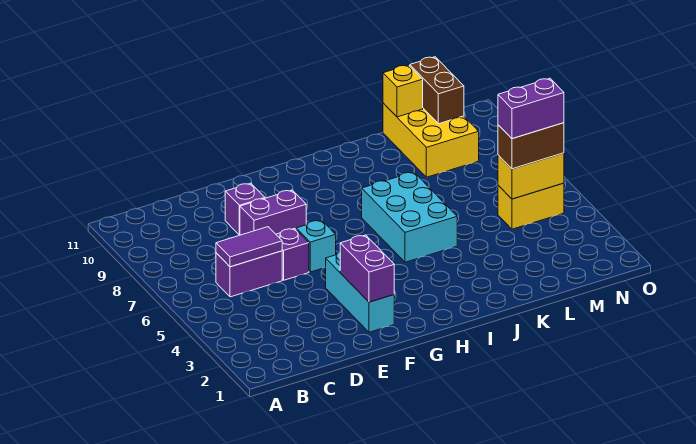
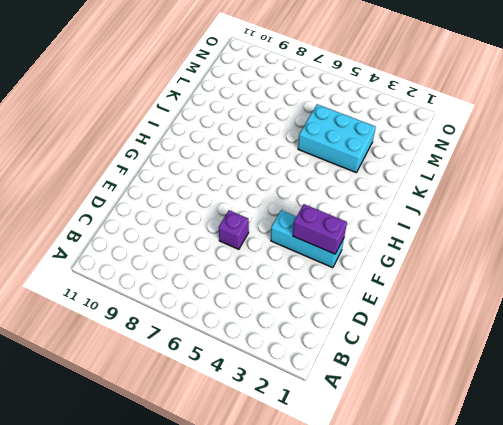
cyan brick K3:L5 level 1 -> cyan brick I5:J7 level 1
none -> purple brick C6:D6 level 1
none -> purple brick E8:F8 level 1
none -> purple brick E9 level 1

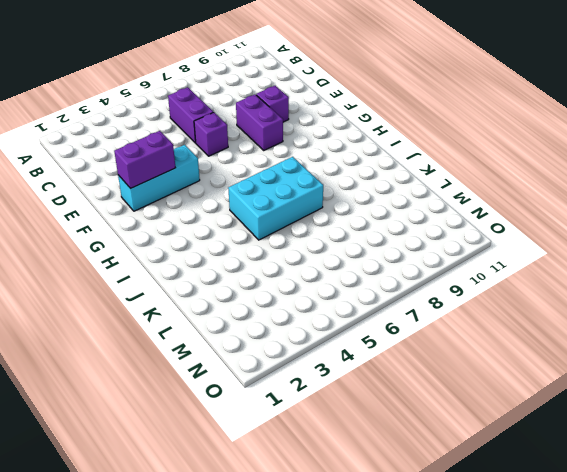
none -> cyan brick F6 level 1
none -> yellow brick L9:M11 level 1
none -> yellow brick M5:N5 level 1

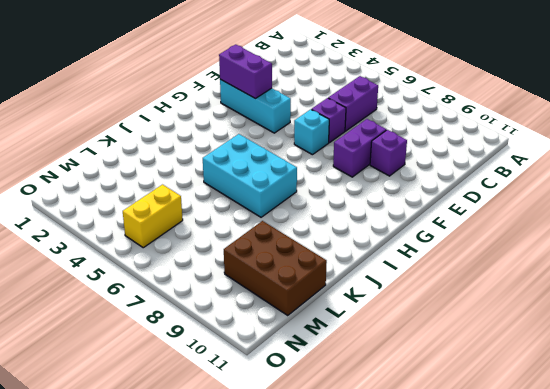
brown brick L9:M11 level 1 -> yellow brick L9:M11 level 1
none -> purple tile C6:D6 level 2
none -> yellow brick L11 level 2
none -> yellow brick M5:N5 level 2

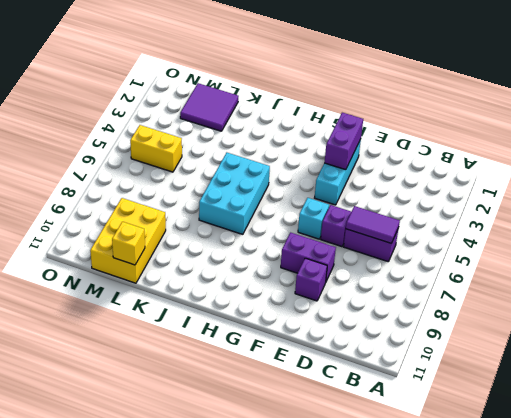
purple tile L1:M2 level 1 -> none
none -> yellow brick M5:N5 level 2
none -> brown brick M10:M11 level 2
none -> brown brick M5:N5 level 3

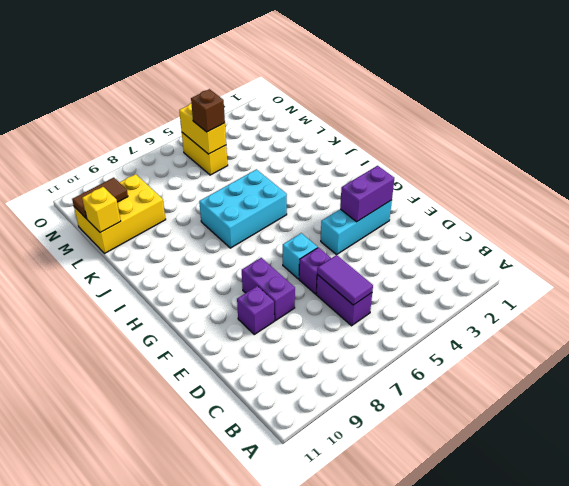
brown brick M5 level 3 -> brown brick M5:N5 level 3
brown tile M10:M11 level 2 -> brown brick M10:M11 level 2
none -> purple brick M5:N5 level 4

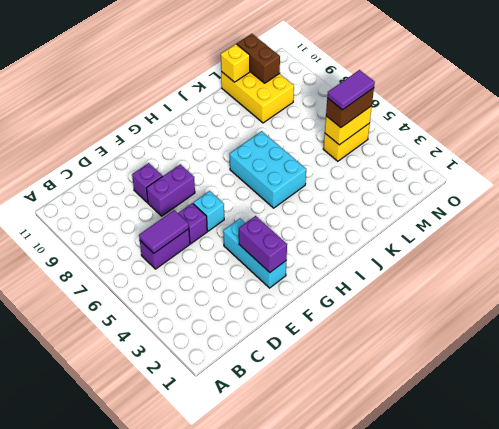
purple tile M5:N5 level 4 -> purple brick M5:N5 level 4

